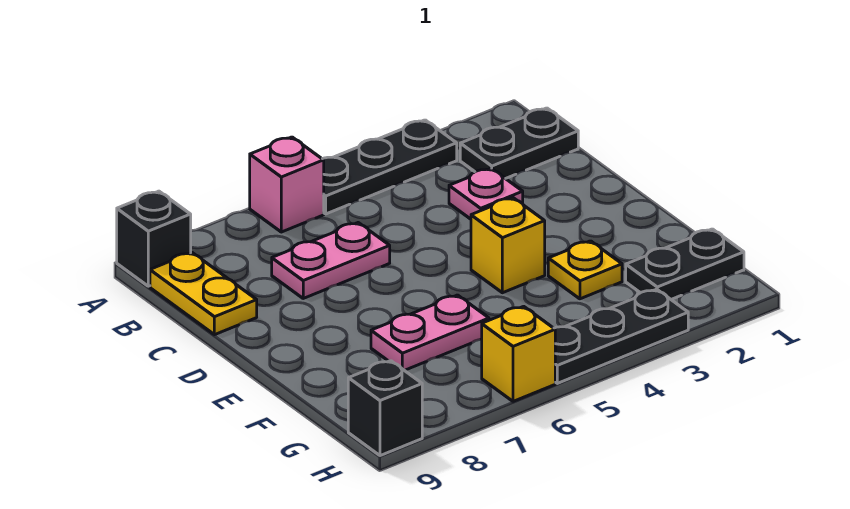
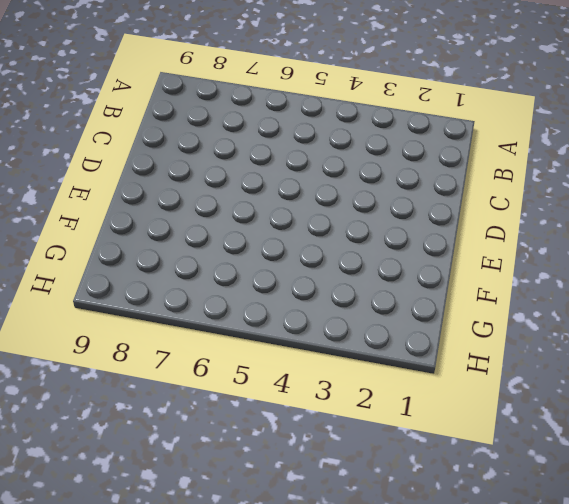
none -> black plate A3:A5 level 1
none -> pink brick A6 level 1
none -> black brick A9 level 1

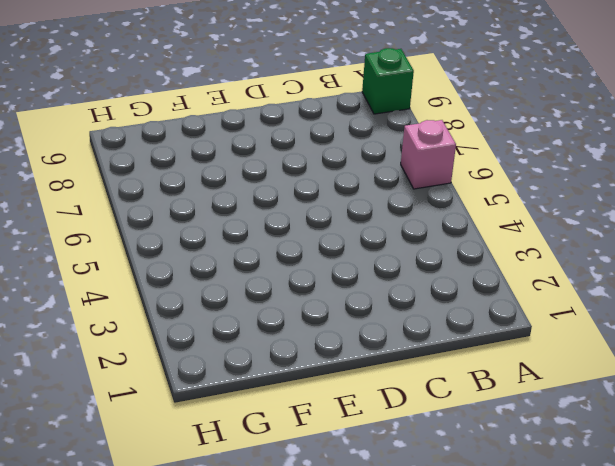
green brick A9 level 1 -> black brick A9 level 1
none -> black plate A3:A5 level 1
none -> black plate B1:B2 level 1
none -> yellow plate B9:C9 level 1

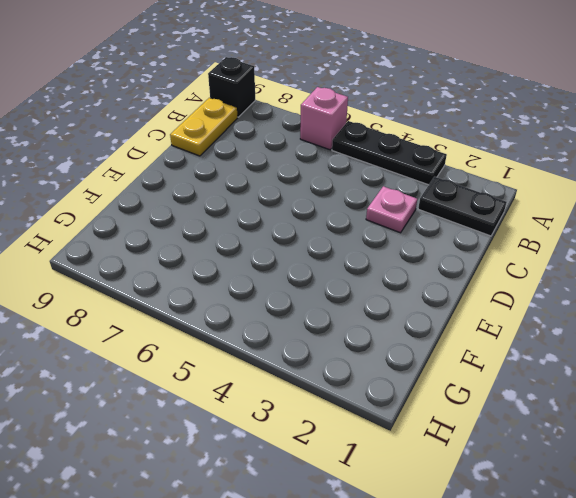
none -> pink plate C6:C7 level 1
none -> yellow brick E4 level 1
none -> yellow plate F3 level 1

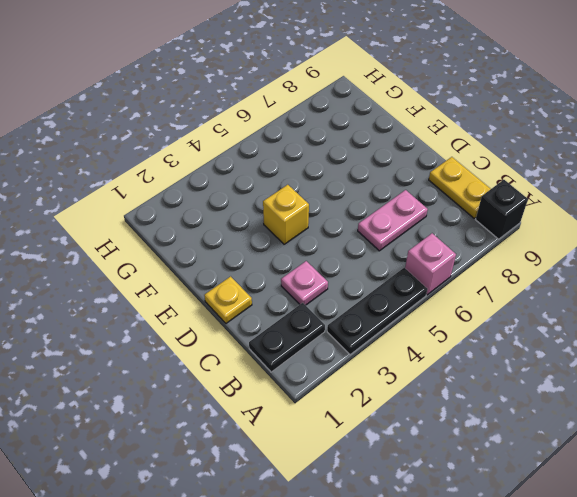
yellow plate D1 level 1 -> yellow plate F3 level 1
none -> pink plate F6:F7 level 1
none -> black plate G1:G2 level 1
none -> black plate H3:H5 level 1

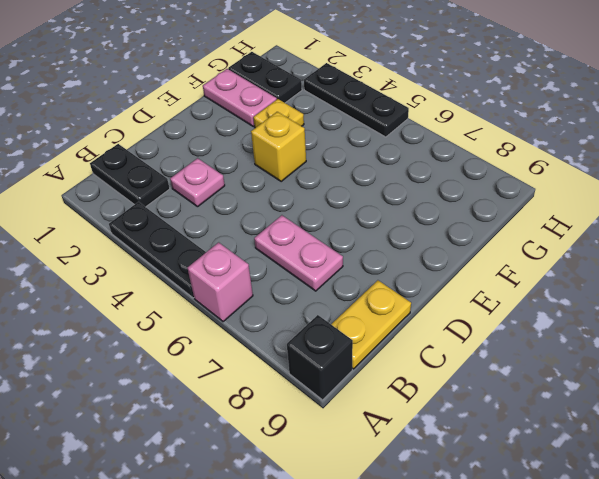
pink plate F1:F2 level 1 -> pink plate F6:F7 level 1
none -> yellow brick H6 level 1
none -> black brick H9 level 1

